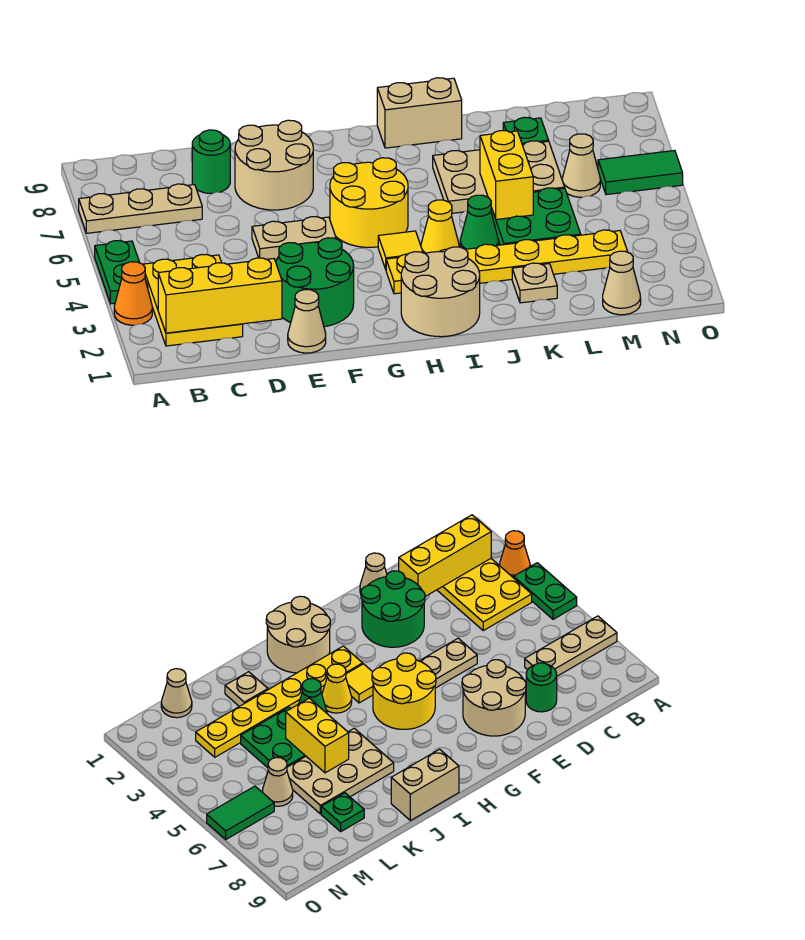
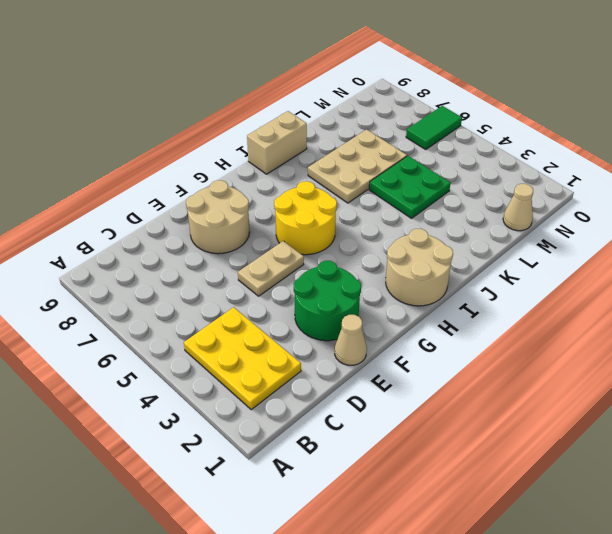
none -> orange cone A3 level 1
none -> green plate A4:A5 level 1
none -> tan plate A7:C7 level 1

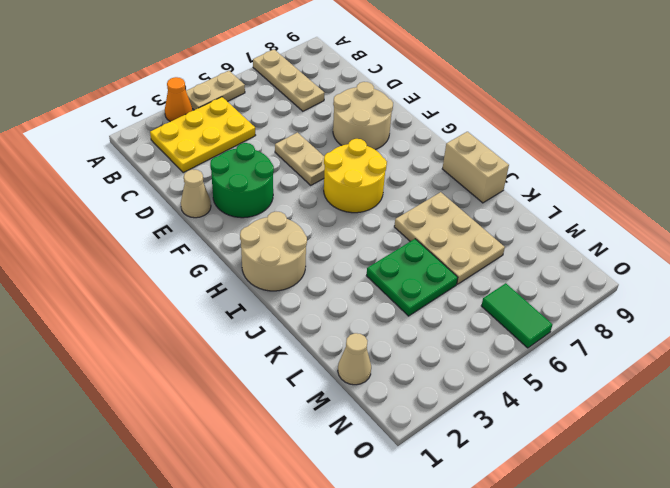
tan plate A4:A5 level 1 -> green plate A4:A5 level 1
none -> green round brick D8 level 1
none -> yellow plate H3:M3 level 1
none -> yellow tile H4 level 1

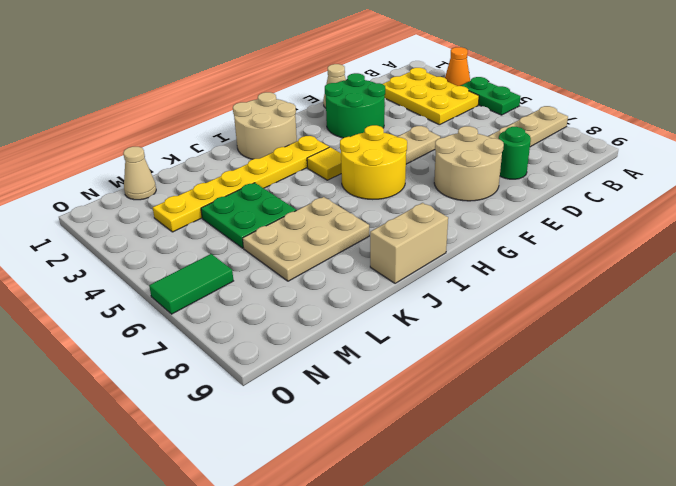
none -> yellow cone I4 level 1
none -> green cone J4 level 1
none -> tan plate K2 level 1

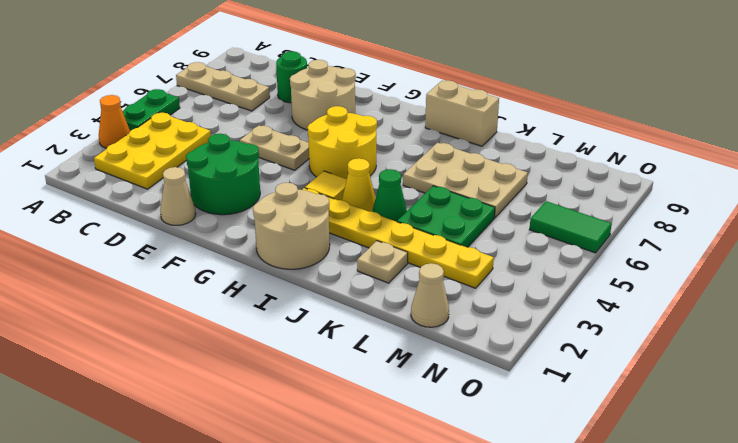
none -> green plate L8 level 1
none -> tan cone M6 level 1
none -> yellow brick B2:D2 level 2

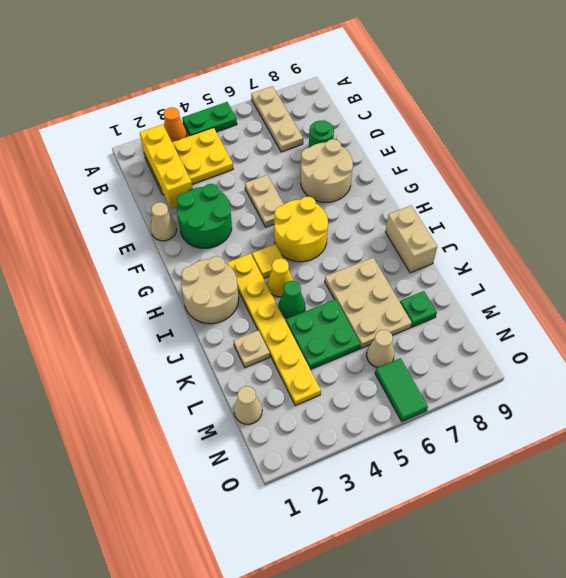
none -> yellow brick K5:K6 level 2

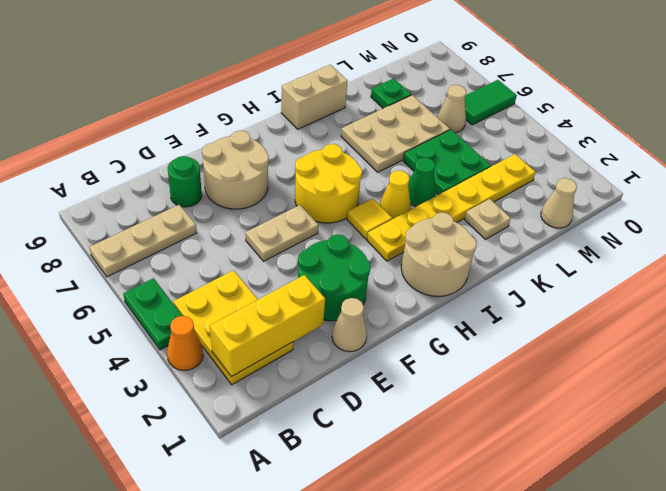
none -> yellow brick K5:K6 level 2

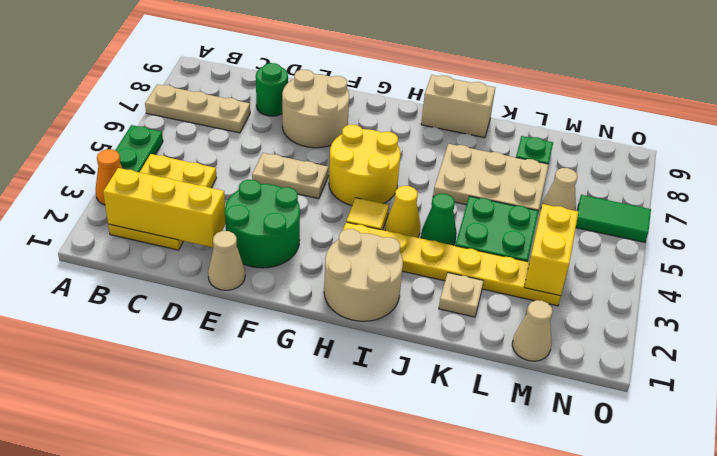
yellow brick M3:M4 level 2 -> yellow brick K5:K6 level 2

